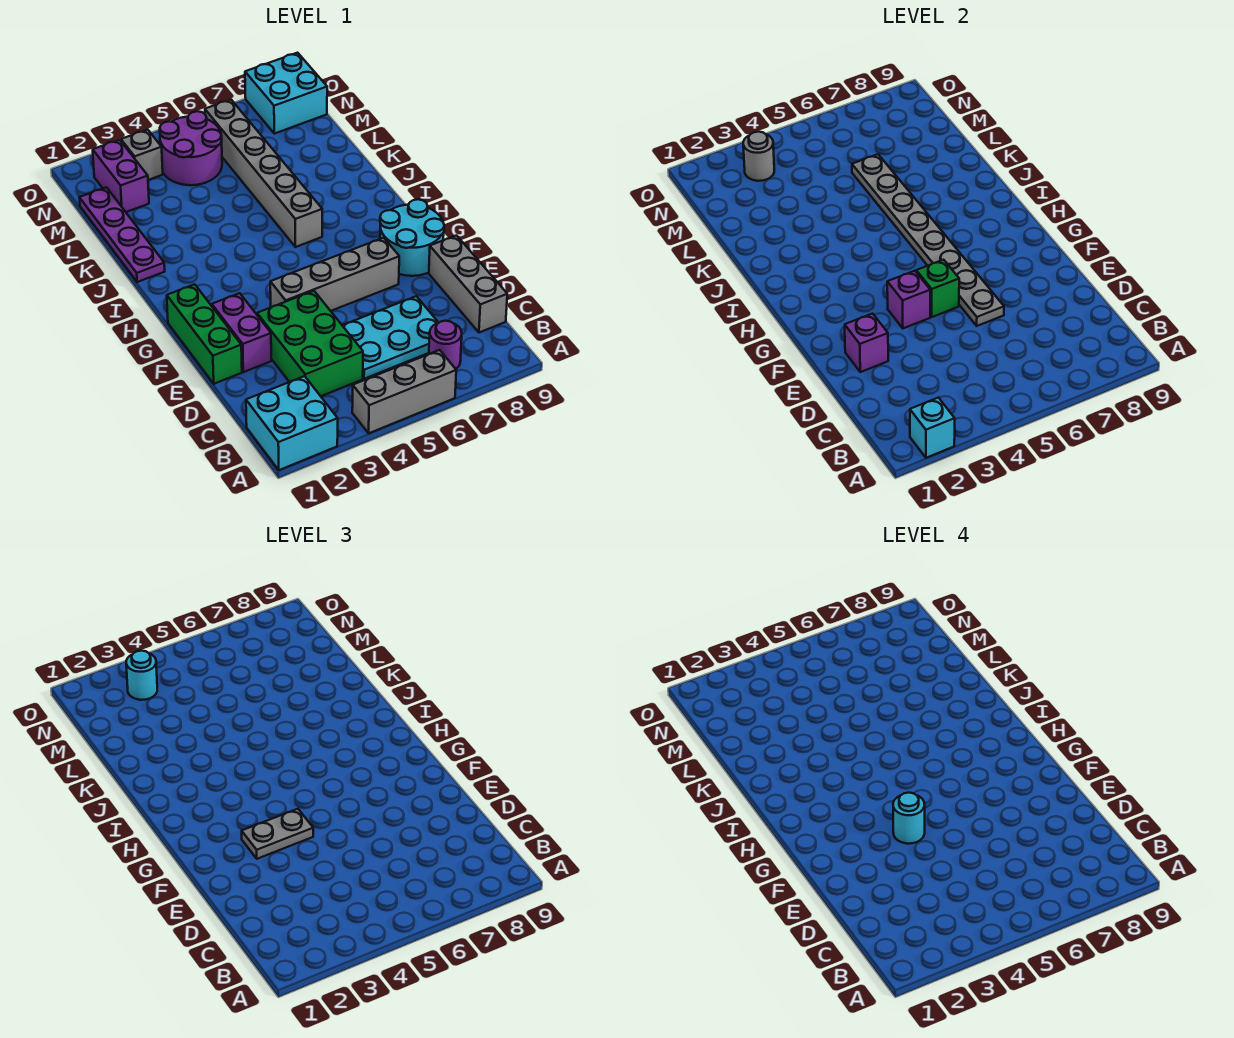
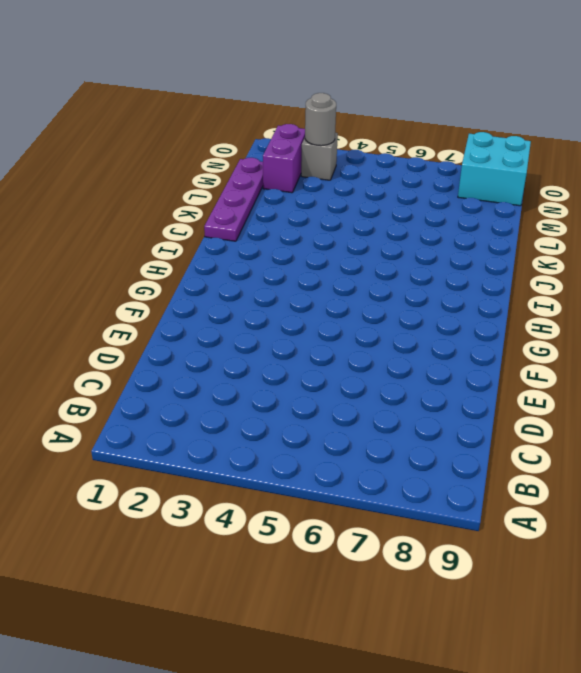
none -> cyan brick A1:B2 level 1
none -> grey brick A4:A6 level 1
none -> purple round brick B7 level 1

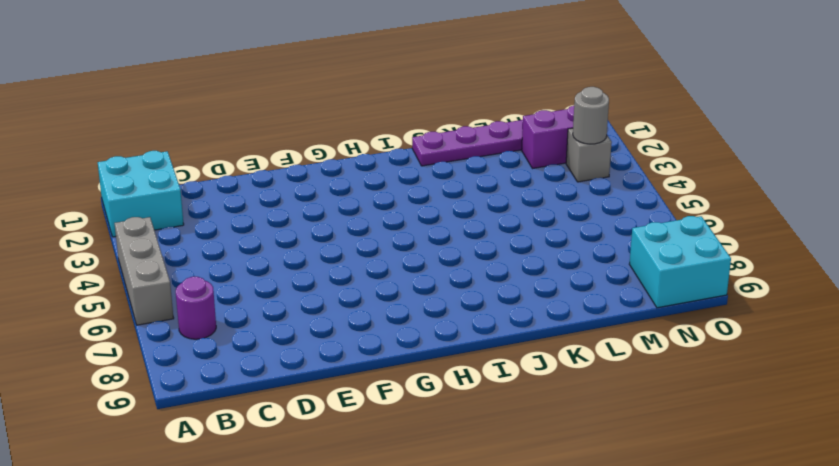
none -> green brick C3:E4 level 1
none -> cyan plate C5:D7 level 1
none -> grey brick C9:E9 level 1

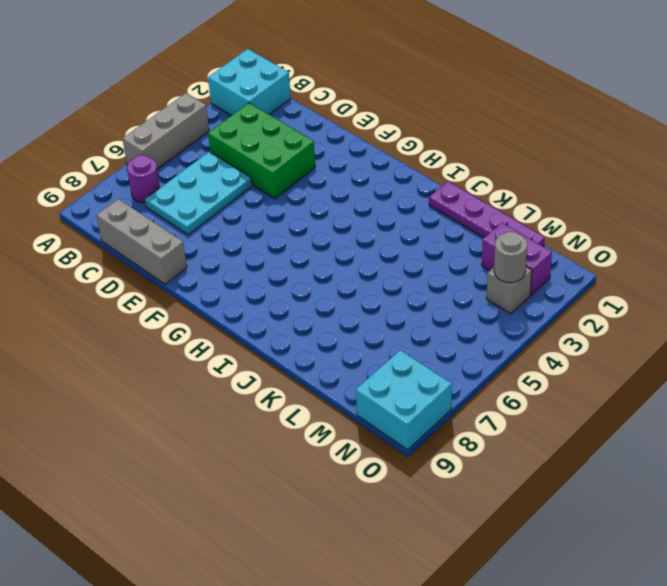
none -> green brick E1:G1 level 1
none -> purple brick E2:F2 level 1
none -> grey brick F4:F7 level 1

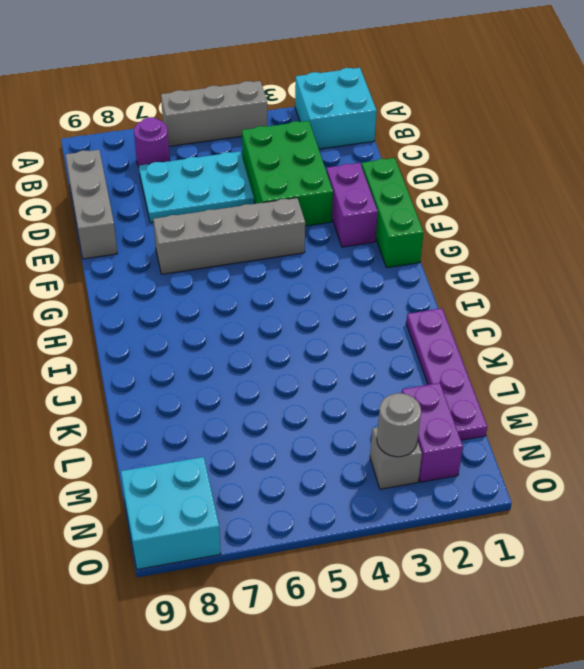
none -> cyan round brick F8:G9 level 1
none -> grey brick I6:N6 level 1
none -> purple round brick M4:N5 level 1

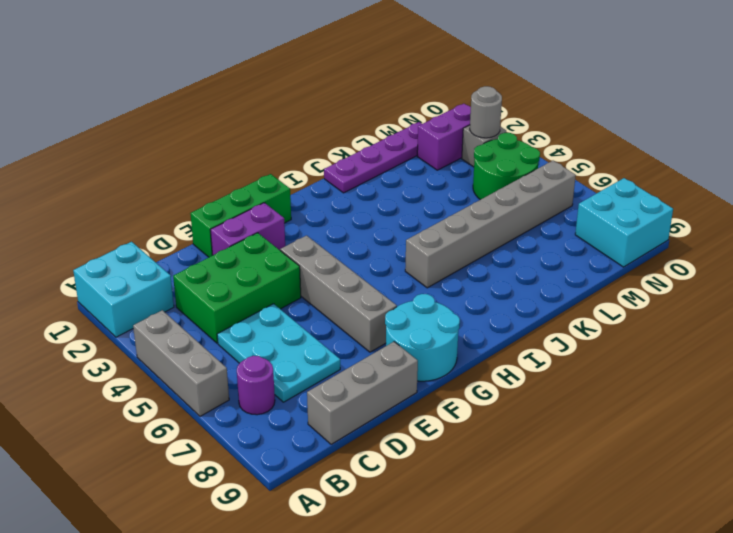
green round brick M4:N5 level 1 -> purple round brick M4:N5 level 1
none -> cyan brick A2 level 2
none -> purple brick E2 level 2
none -> grey plate E6:L6 level 2

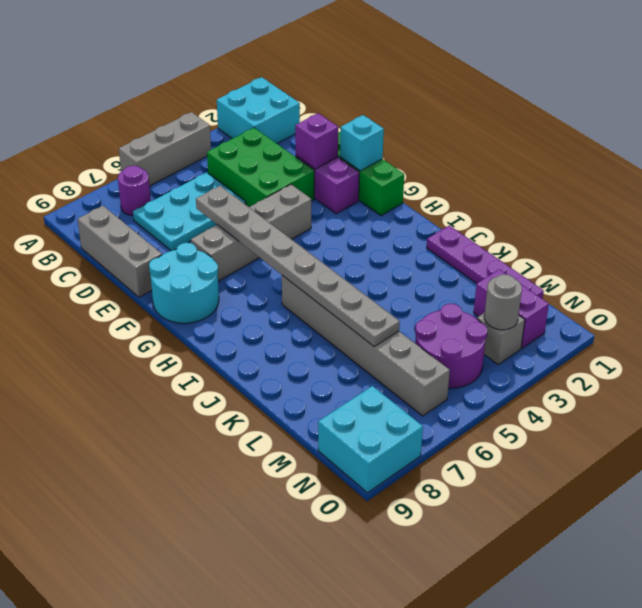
cyan brick F1 level 2 -> cyan brick A2 level 2
none -> purple brick F4 level 2
none -> green brick F5 level 2
none -> grey plate F3:F4 level 3

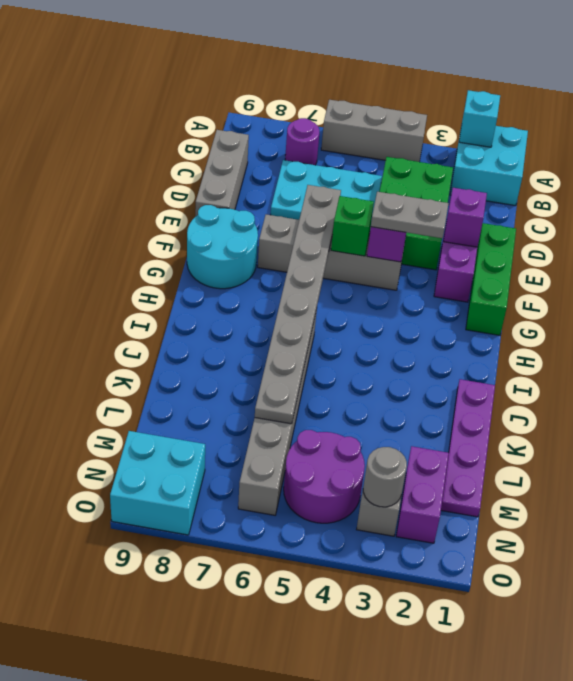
none -> cyan round brick N3 level 3
none -> cyan round brick F4 level 4

